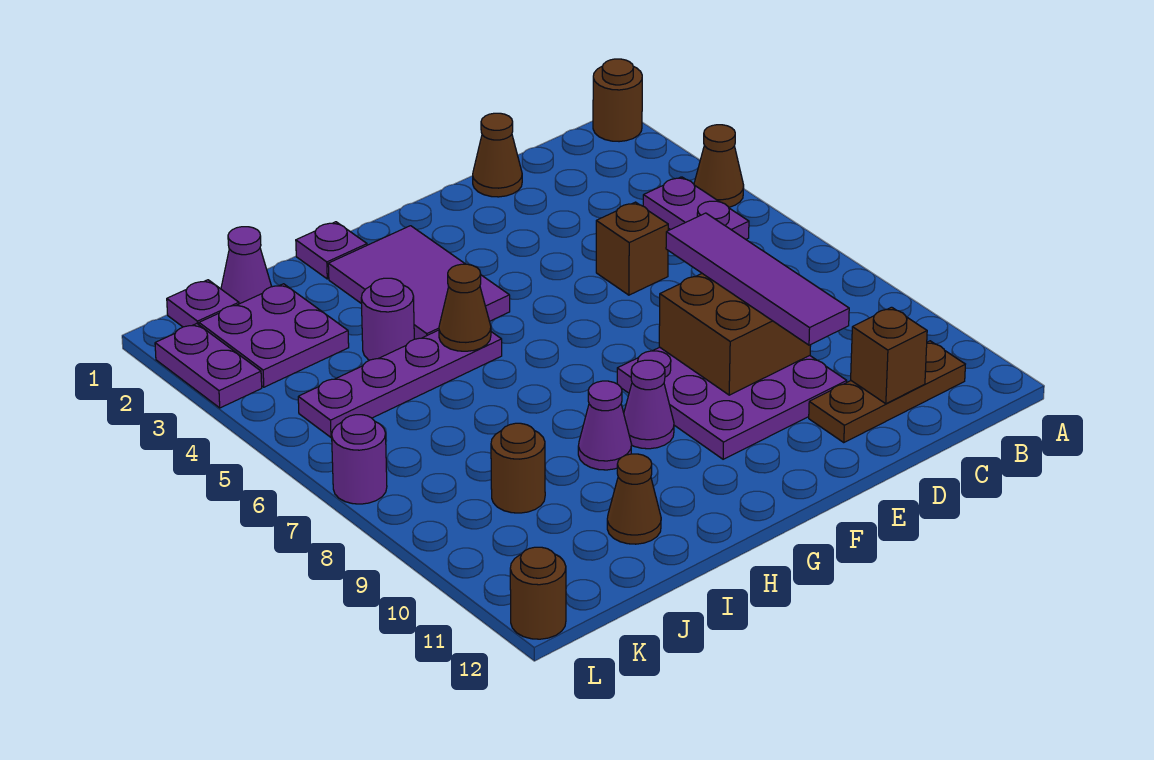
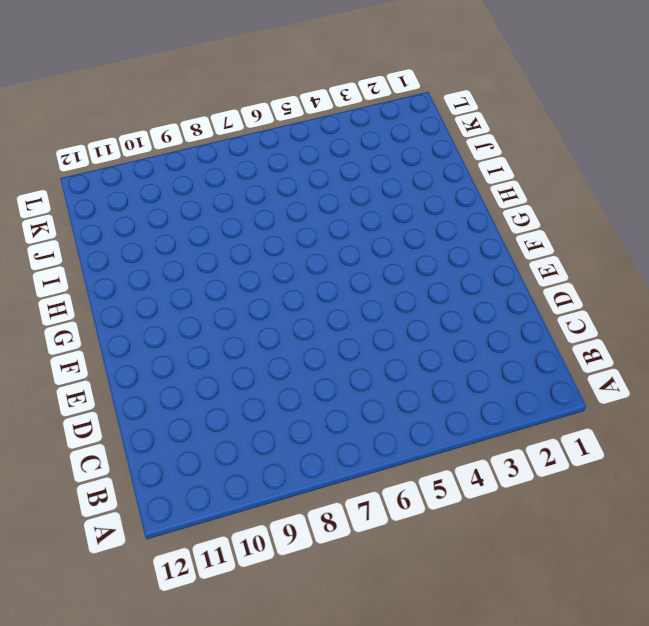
none -> brown round brick A1 level 1
none -> brown cone A4 level 1
none -> purple plate B4:B5 level 1

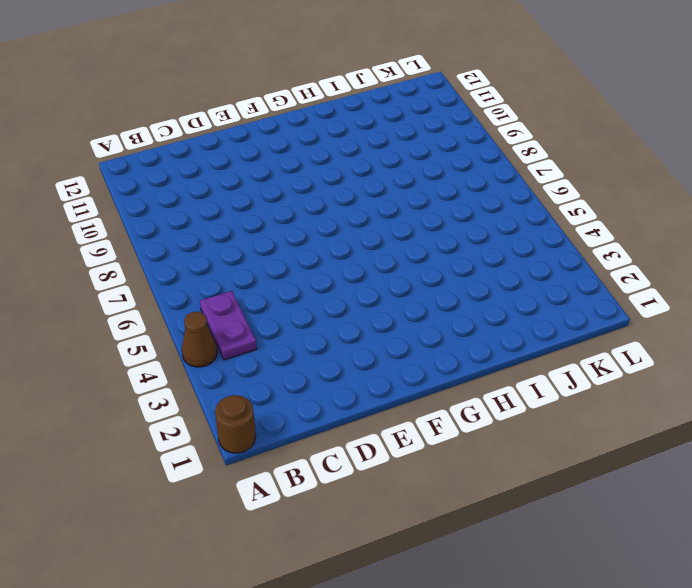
none -> brown plate B11:D11 level 1
none -> brown cone D1 level 1
none -> brown brick D5 level 1

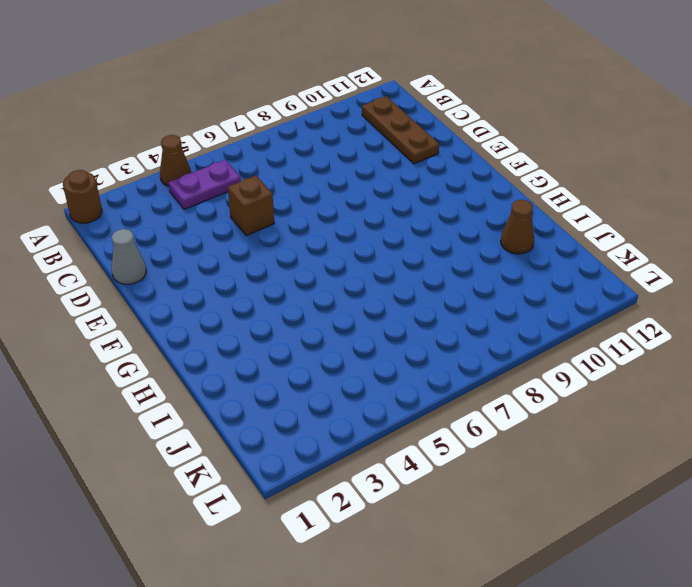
grey cone D1 level 1 -> brown cone D1 level 1
none -> purple plate D8:F10 level 1
none -> purple tile G2:H4 level 1
none -> purple cone G9 level 1

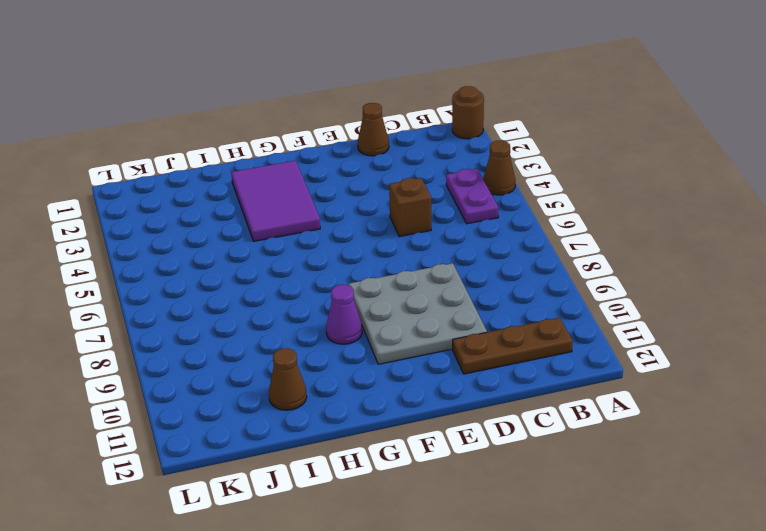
grey plate D8:F10 level 1 -> purple plate D8:F10 level 1
none -> purple plate H1 level 1
none -> purple plate H5:K5 level 1
none -> purple cone H9 level 1

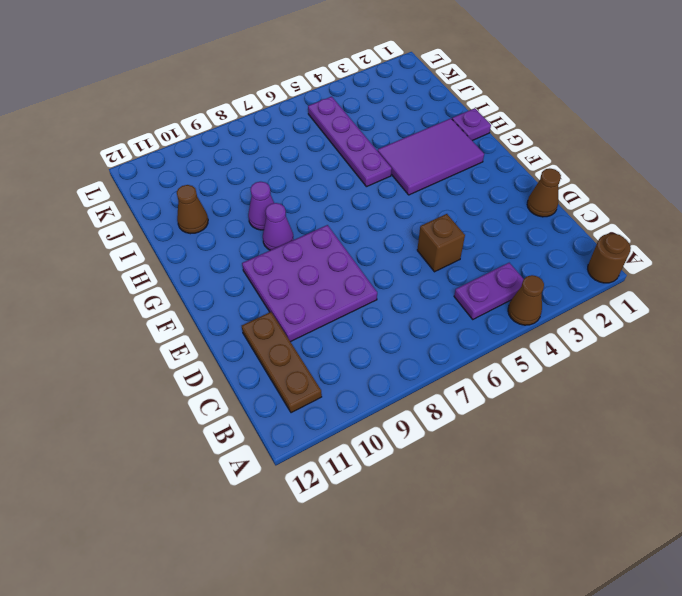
none -> purple round brick I4 level 1
none -> purple cone J1 level 1
none -> purple plate J2:K3 level 1

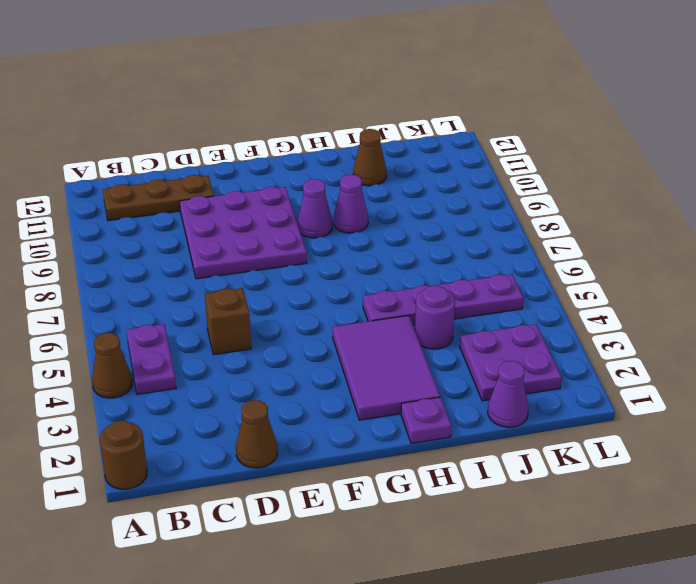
none -> brown round brick J9 level 1
none -> purple plate K1 level 1
none -> purple plate L2:L3 level 1

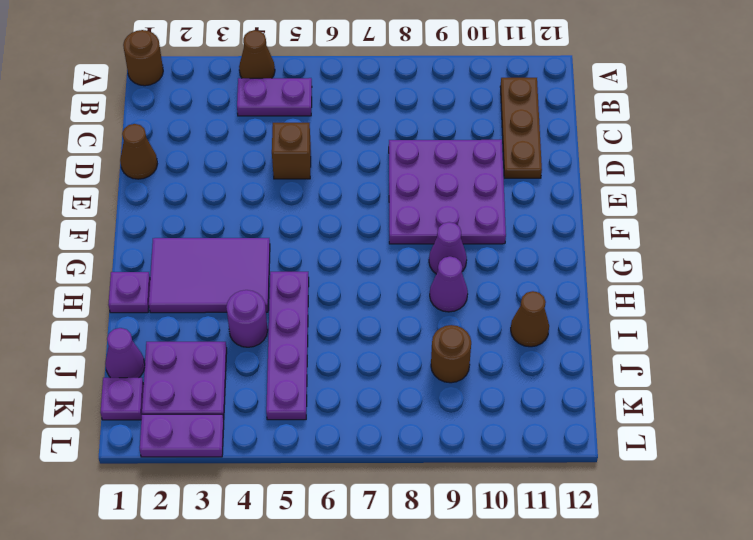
none -> purple round brick L7 level 1
none -> brown round brick L12 level 1
none -> brown brick C11 level 2

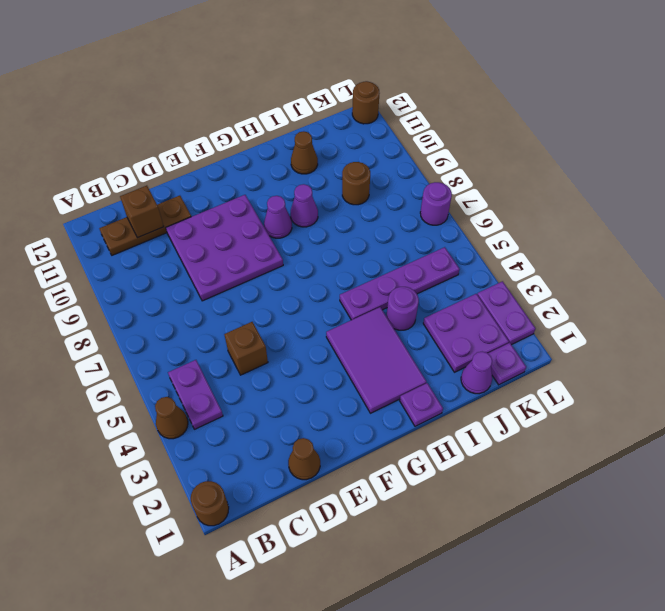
none -> brown brick D8:E9 level 2
none -> brown cone H5 level 2
none -> purple tile D7:D10 level 3

